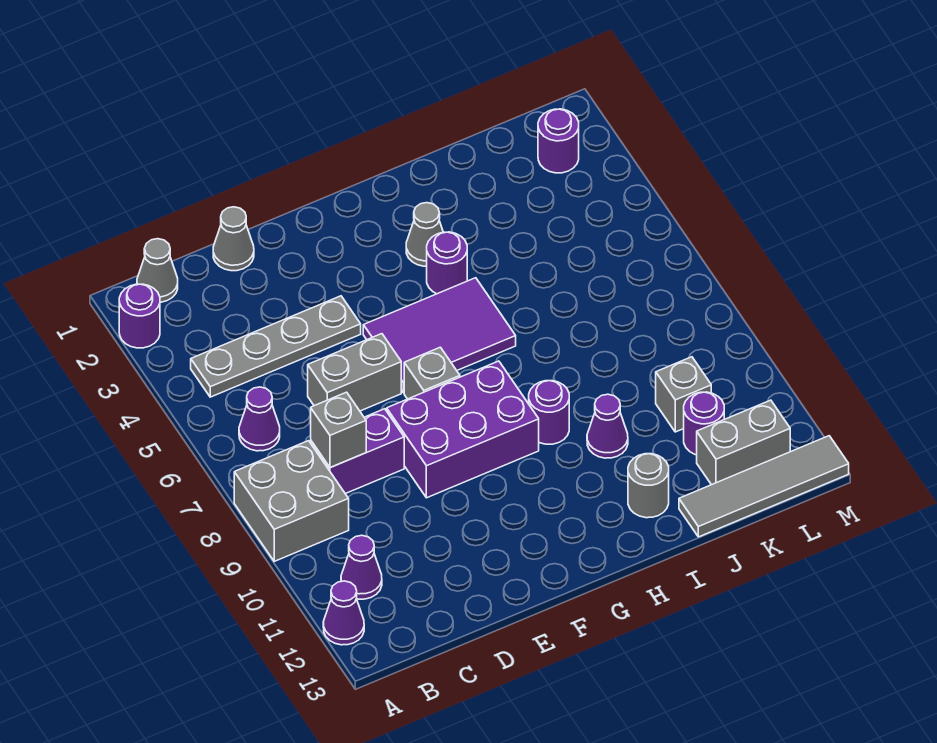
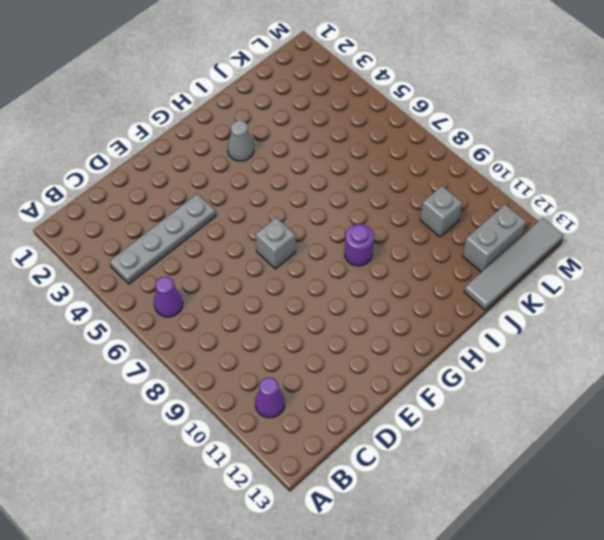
none -> purple round brick A2 level 1
none -> grey brick A8:B9 level 1
none -> purple cone A12 level 1

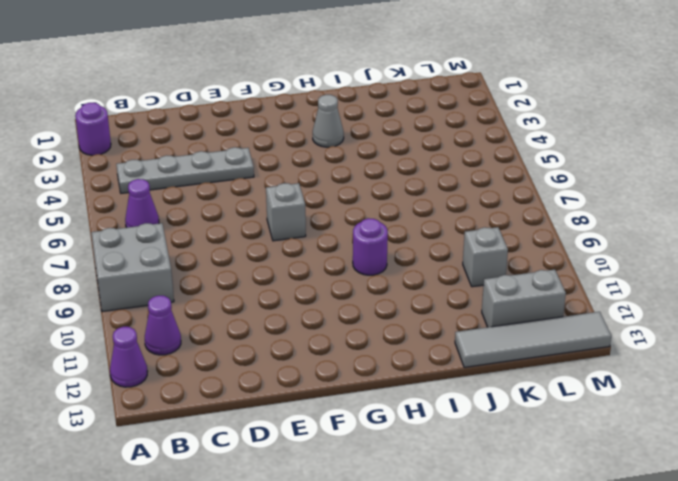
none -> grey cone B1 level 1
none -> purple brick C8:D8 level 1
none -> grey cone D1 level 1

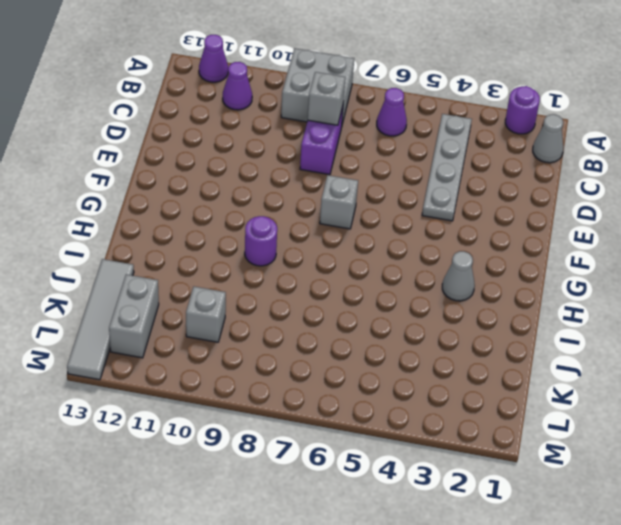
none -> grey cone D1 level 1
none -> grey brick D6:E6 level 1
none -> purple brick E8:G9 level 1

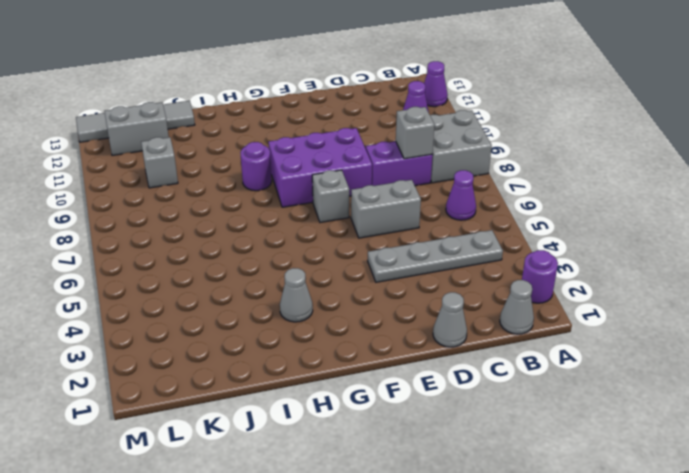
none -> purple tile F5:H6 level 1
none -> purple round brick H4 level 1
none -> purple cone I10 level 1

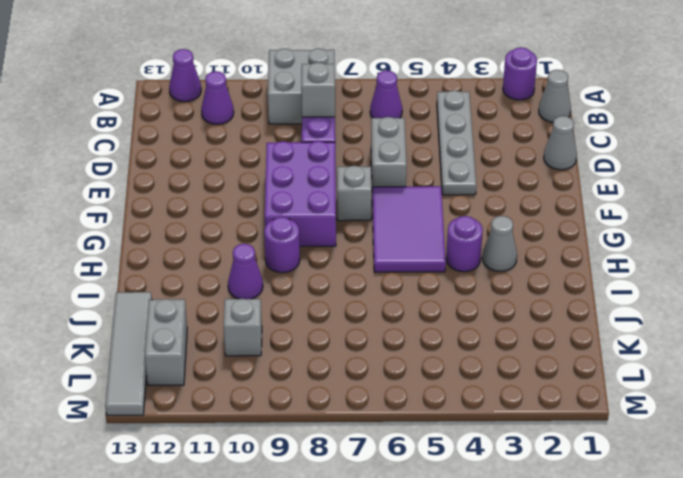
none -> grey round brick I12 level 1
none -> purple round brick K11 level 1
none -> purple round brick L2 level 1

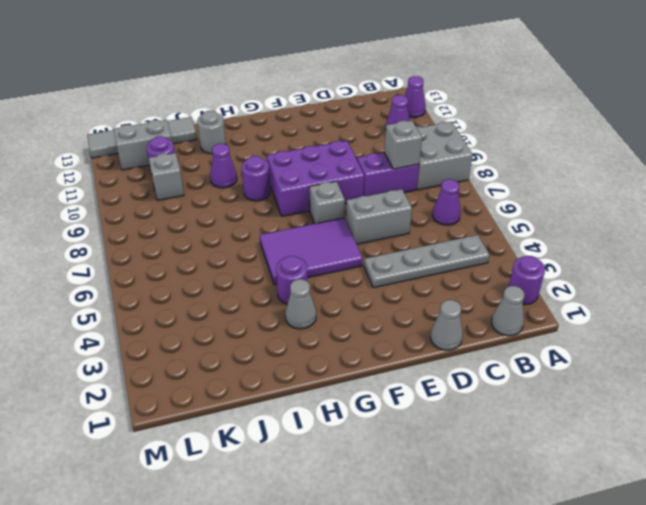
none -> purple round brick L2 level 1

